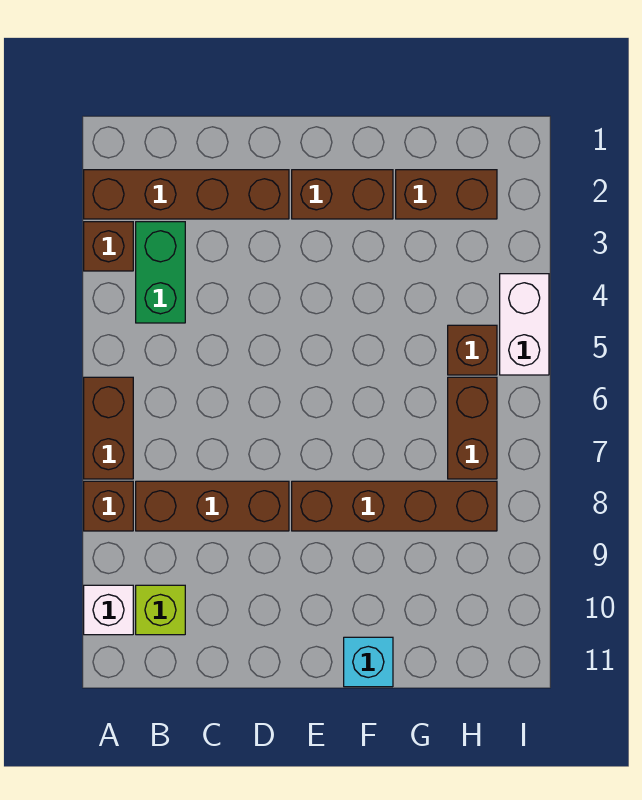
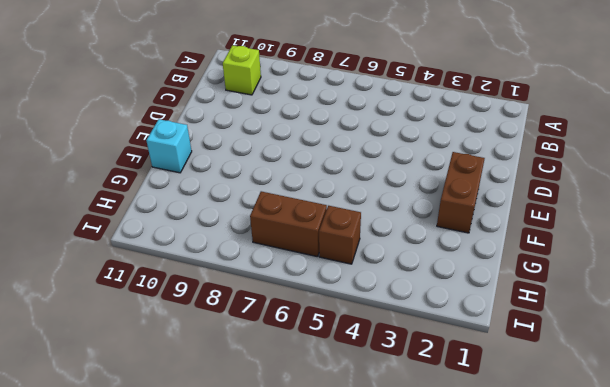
none -> brown brick A2:D2 level 1
none -> brown brick A3 level 1
none -> brown brick A6:A7 level 1

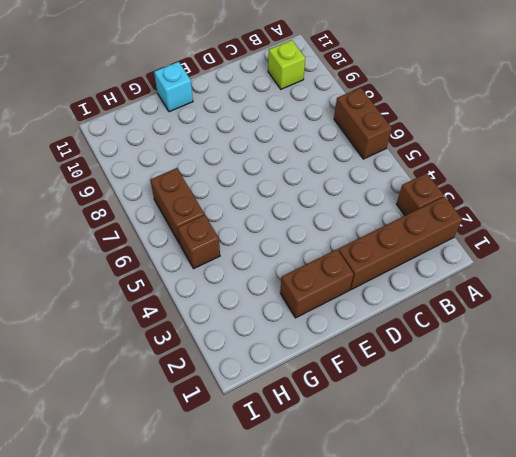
none -> brown brick A8 level 1
none -> white brick A10 level 1
none -> green brick B3:B4 level 1

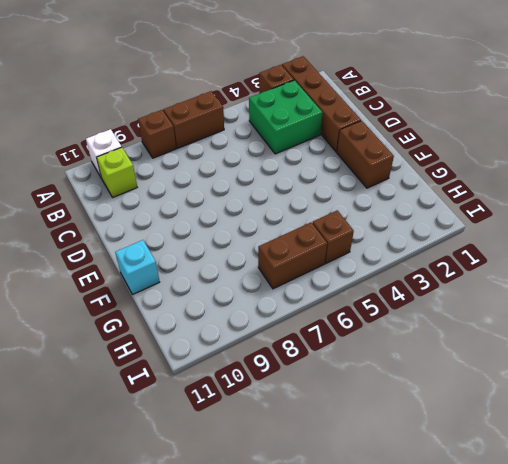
green brick B3:C4 level 1 -> green brick B3:B4 level 1
none -> brown brick B8:D8 level 1
none -> brown brick E8:H8 level 1
none -> brown brick G2:H2 level 1

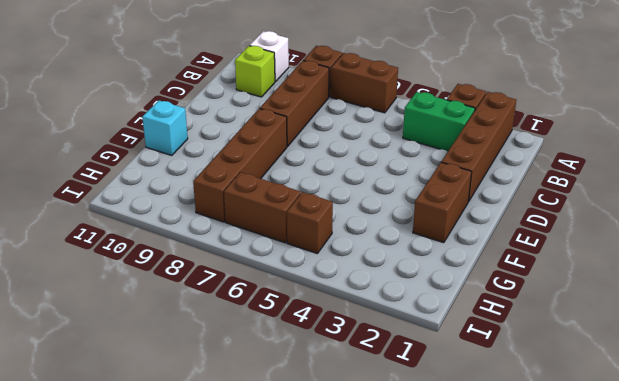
none -> brown brick G2:H2 level 1
none -> white brick I4:I5 level 1

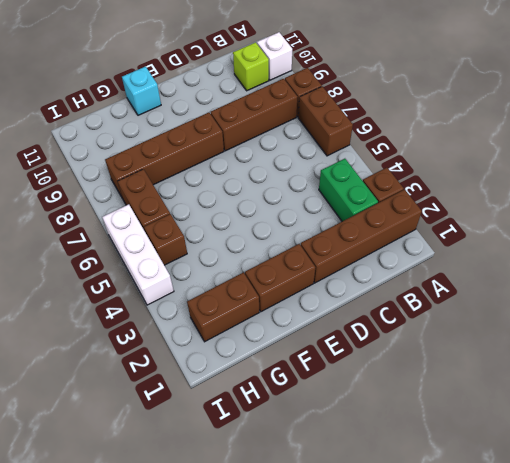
white brick I4:I6 level 1 -> white brick I4:I5 level 1

